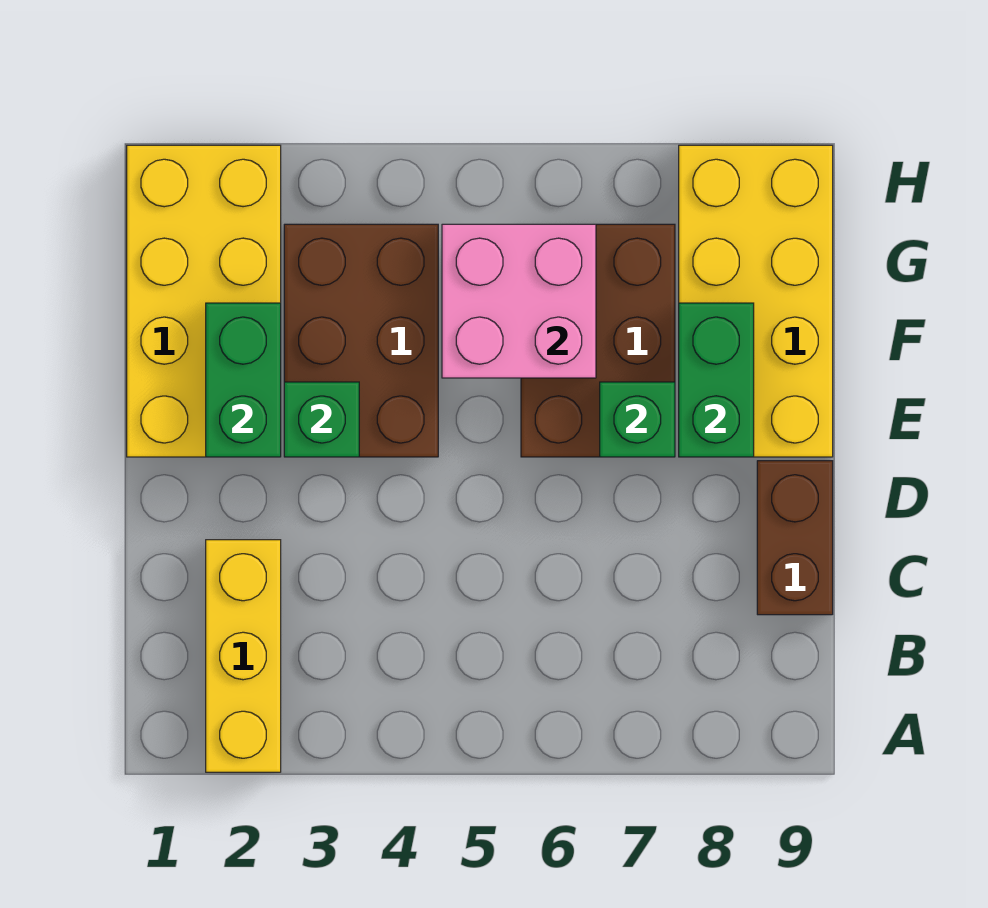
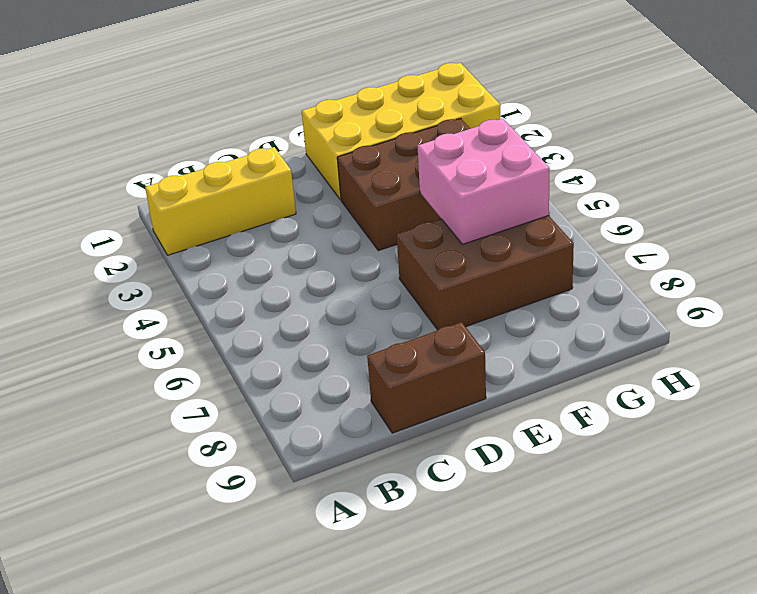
none -> yellow brick E8:H9 level 1
none -> green brick E2:F2 level 2

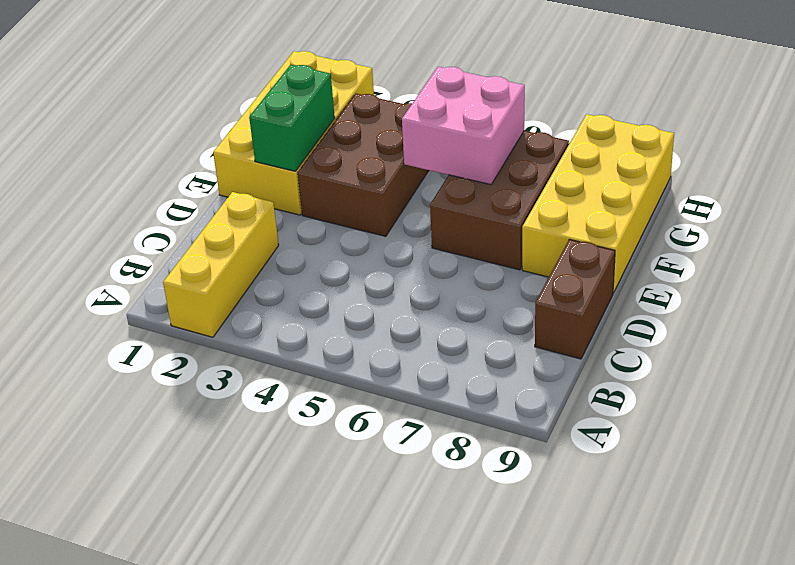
none -> green brick E3 level 2
none -> green brick E7 level 2

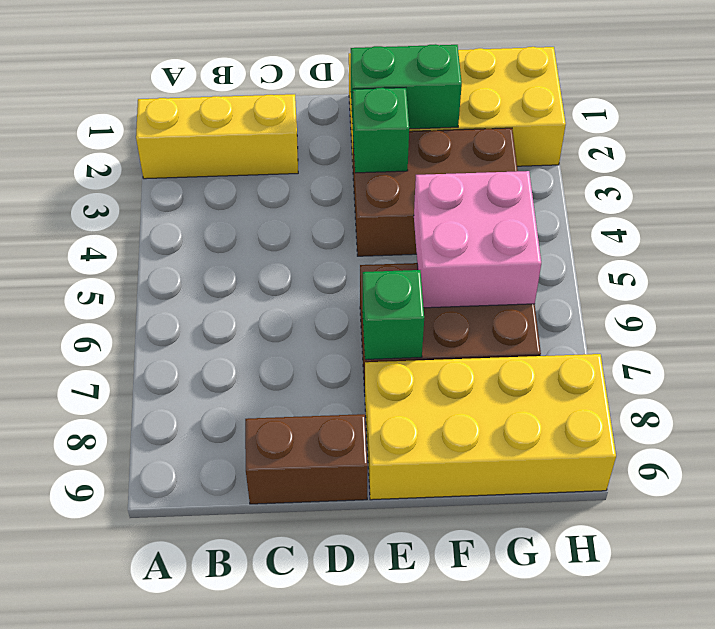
none -> green brick E8:F8 level 2

